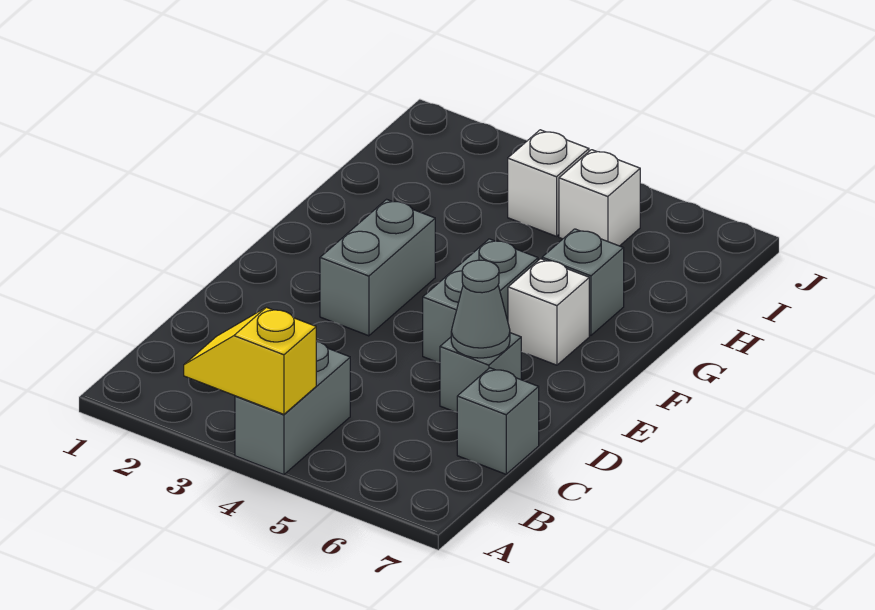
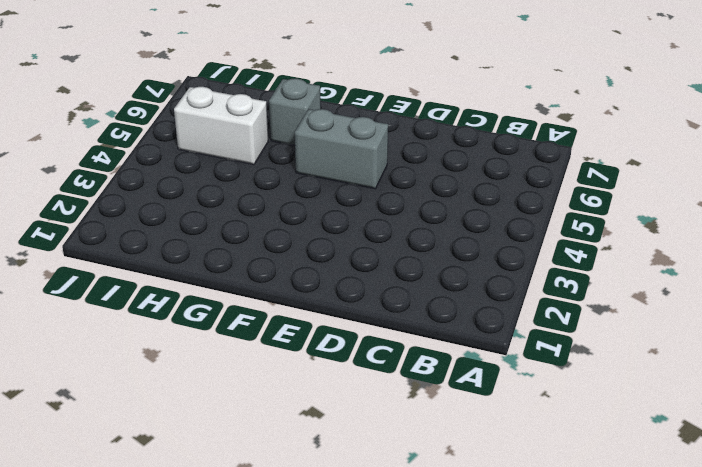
white brick H5:I5 level 1 -> white brick I5 level 1
none -> grey brick A4:B4 level 1
none -> grey brick C7 level 1

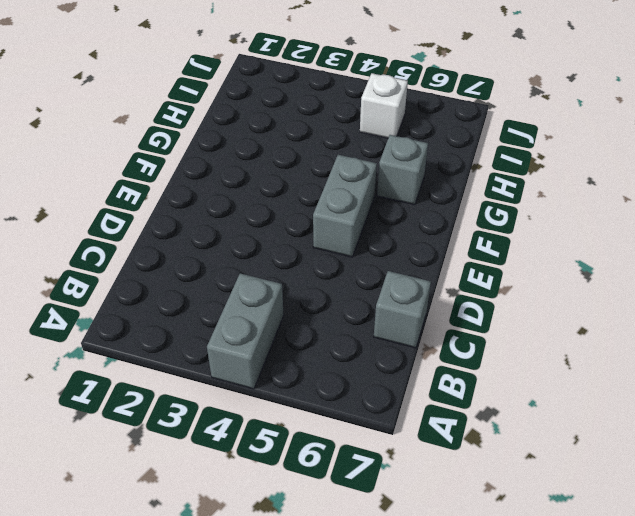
none -> grey brick D6 level 1
none -> grey brick E3:F3 level 1

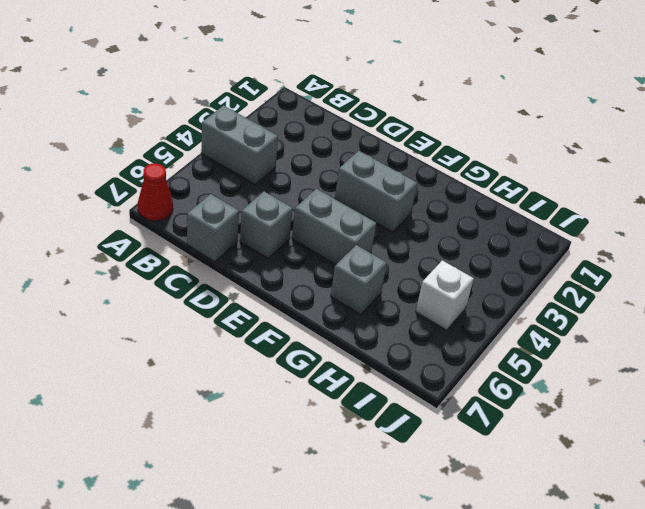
red cone A7 level 1 -> none
none -> white brick F6 level 1
none -> white brick I4 level 1

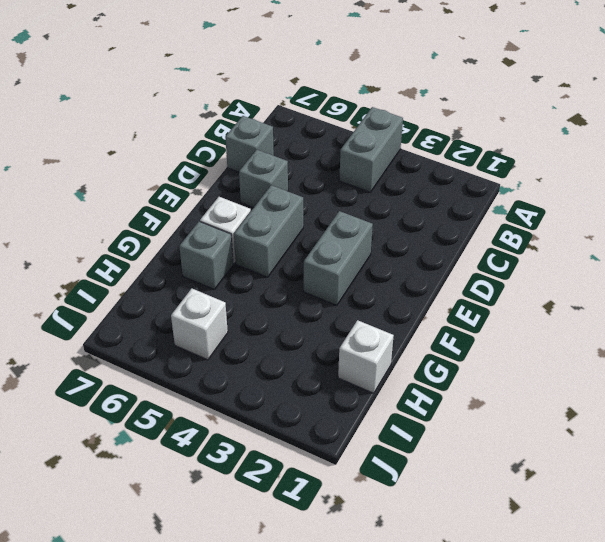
white brick H1 level 1 -> white brick I4 level 1
none -> yellow slope A3:A4 level 2 top 4
none -> grey cone D6 level 2

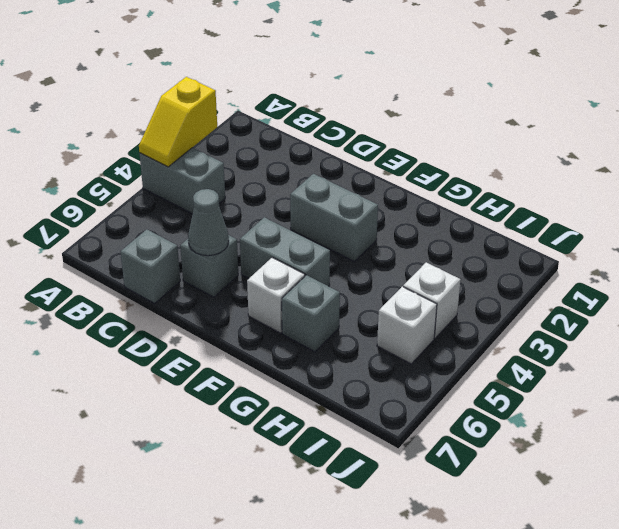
yellow slope A3:A4 level 2 top 3 -> yellow slope A3:A4 level 2 top 4

